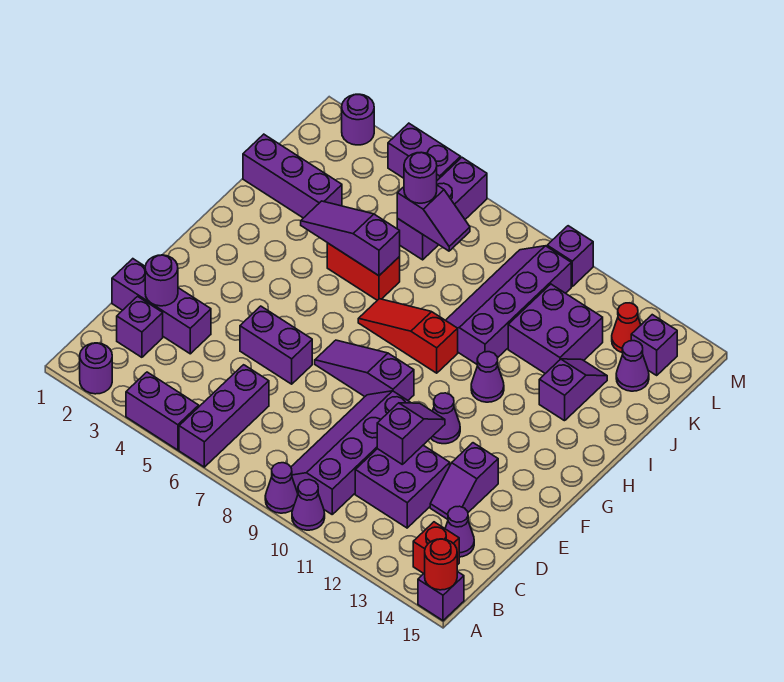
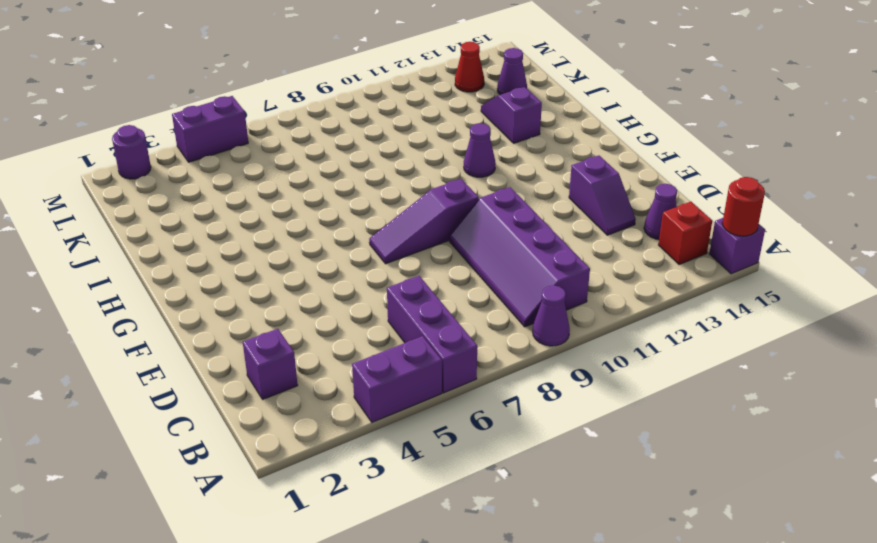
none -> purple round brick A2 level 1
none -> purple cone A10 level 1
none -> purple brick C11:D12 level 1
none -> purple brick D1:D3 level 1

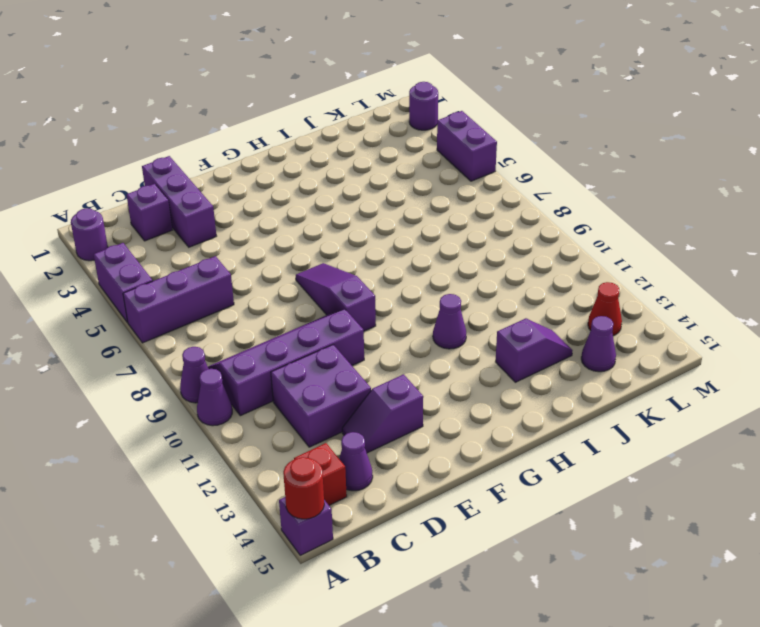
none -> purple brick E5:E6 level 1
none -> purple cone F11 level 1
none -> red slope H7:H9 level 1 top 9
none -> red brick I5:I6 level 1

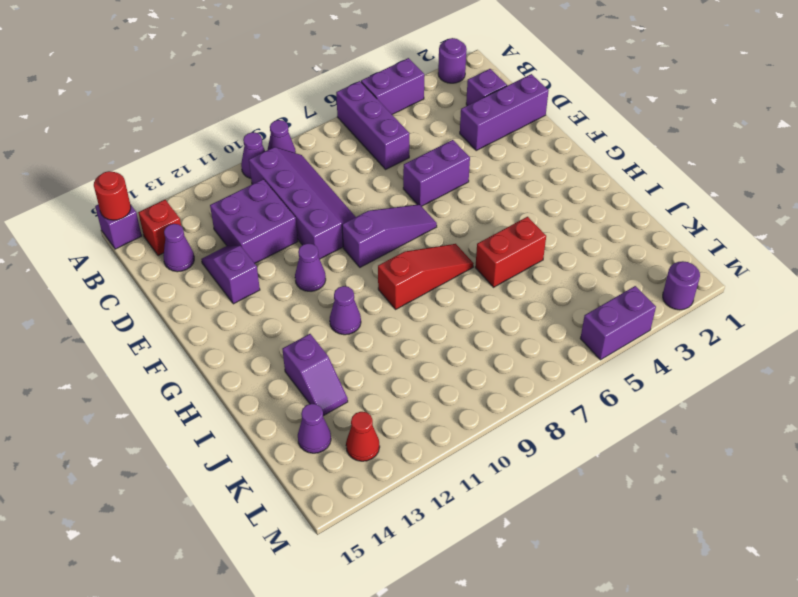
none -> purple slope I9:L10 level 1 top 10
none -> purple brick J1:J3 level 1
none -> purple brick J11:K12 level 1
none -> purple brick K6:M6 level 1

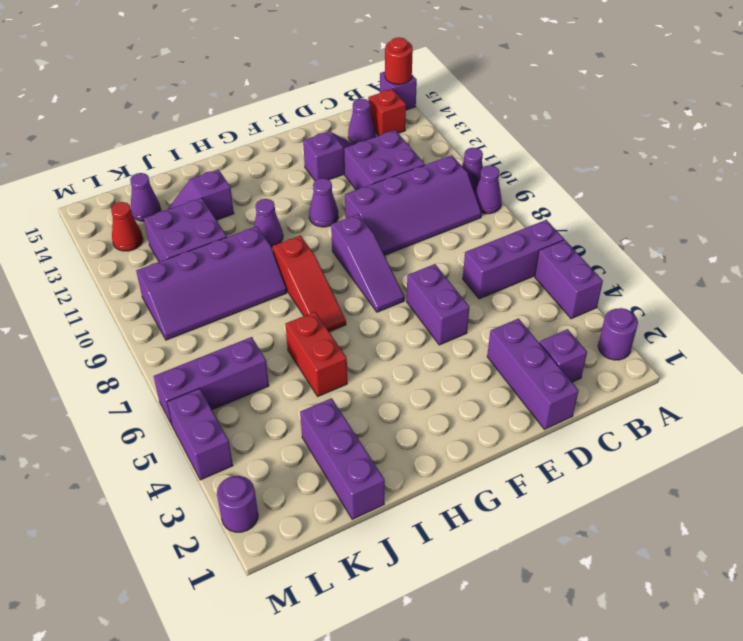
none -> purple brick L14 level 1
none -> purple brick M10 level 1
none -> purple round brick D2 level 2
none -> purple slope D11:E11 level 2 top D

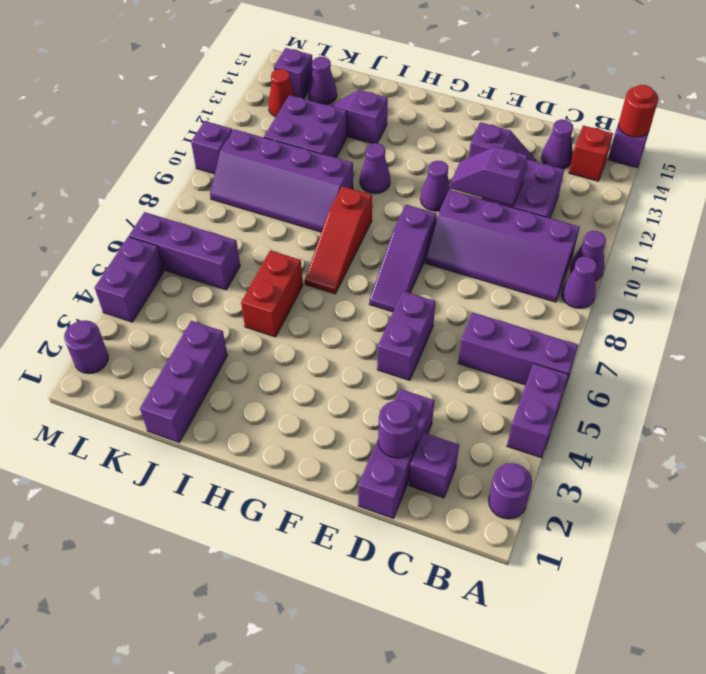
none -> purple slope I4:I6 level 2 top 6
none -> purple slope K6:K7 level 2 top 6
none -> purple round brick K6 level 3

